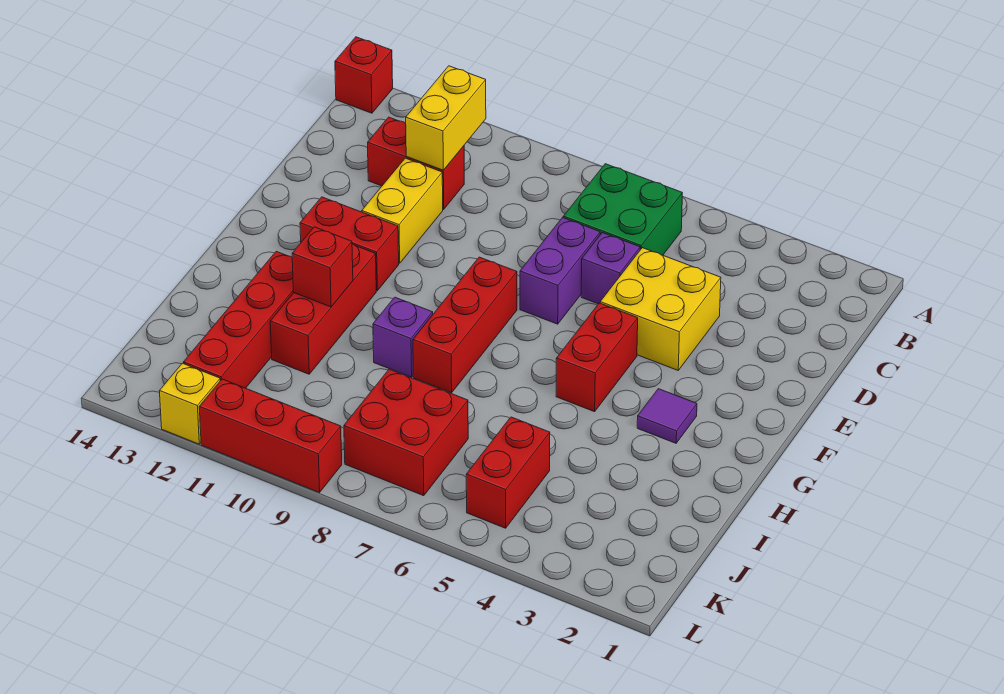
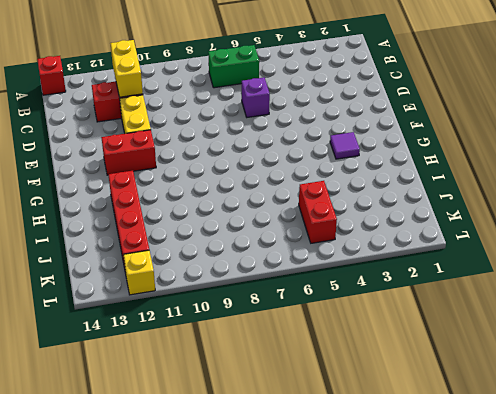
green brick B6:B7 level 1 -> green brick B6:C7 level 1
none -> yellow brick D4:E5 level 1
none -> purple brick D7:E7 level 1
none -> red brick F5:G5 level 1

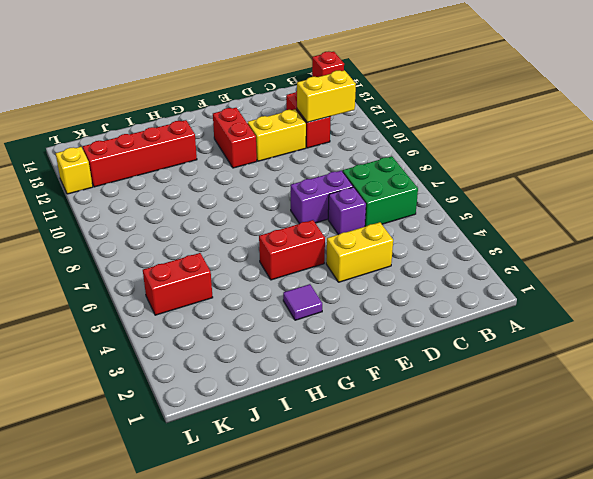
yellow brick D4:E4 level 1 -> yellow brick D4:E5 level 1
none -> red brick F8:H8 level 1
none -> red brick G11:I11 level 1
none -> purple brick H9 level 1

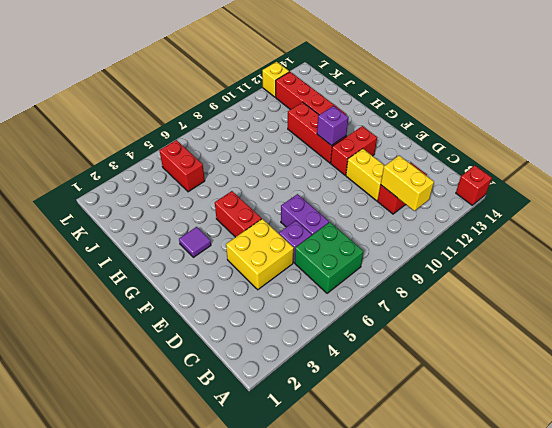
purple brick G11 level 2 -> purple brick H9 level 1
none -> red brick F8:H8 level 1
none -> red brick J7:K8 level 1
none -> red brick L9:L11 level 1

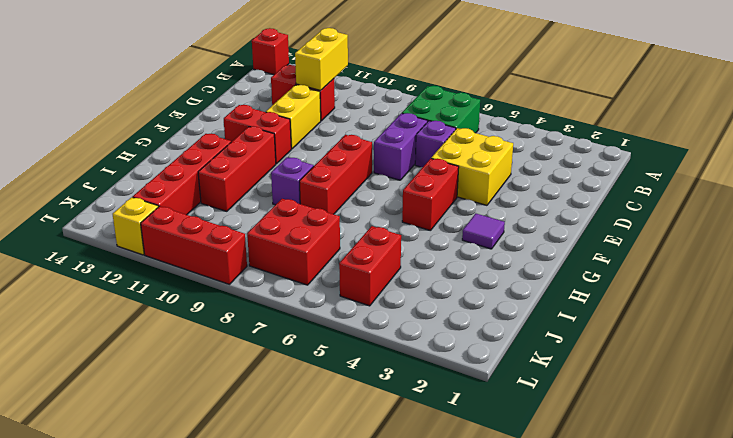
none -> red brick H11 level 2

